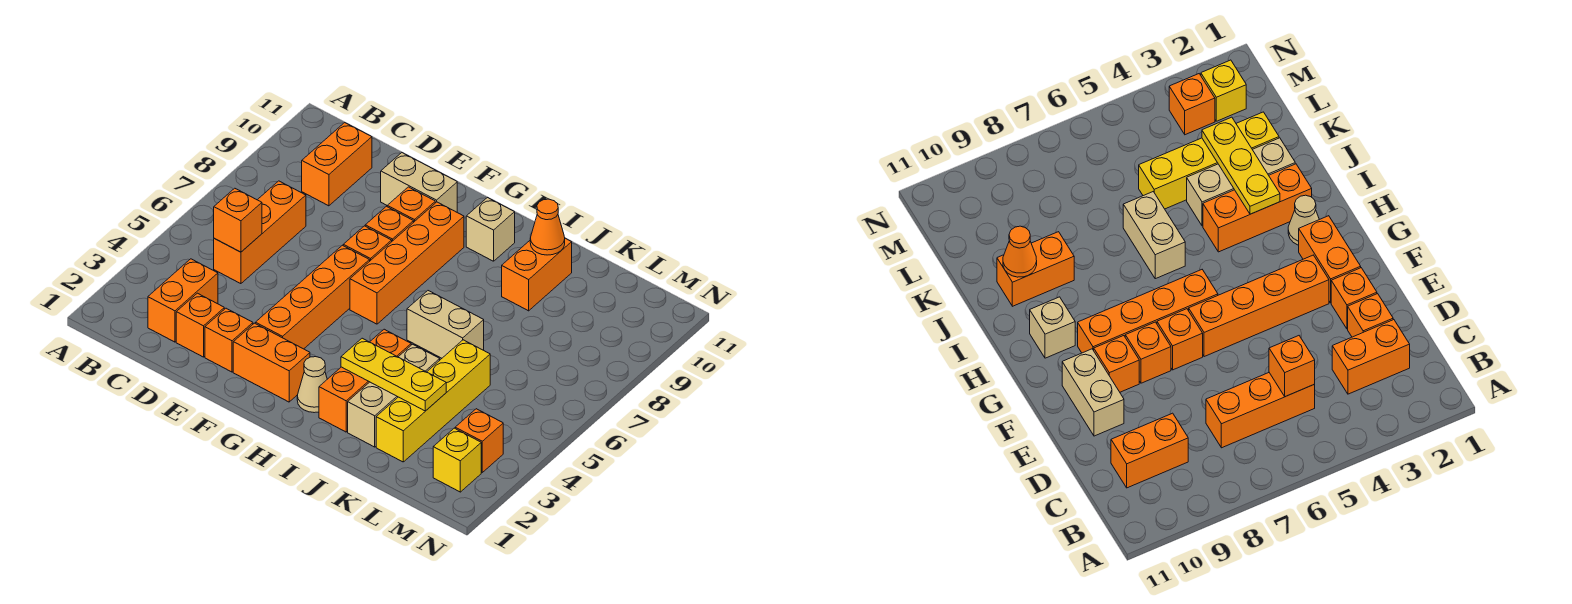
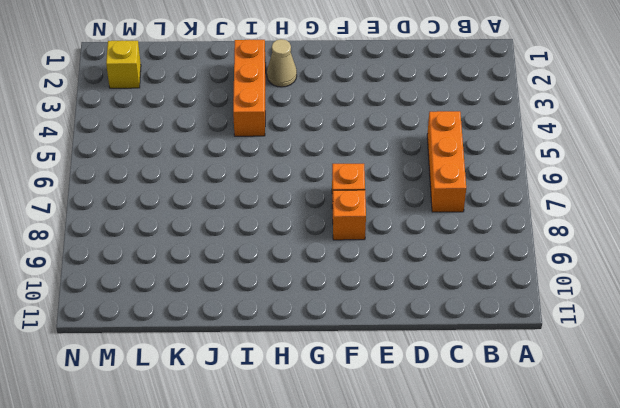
none -> orange brick C2:C3 level 1
none -> orange brick C9:C10 level 1
none -> orange brick D2 level 1

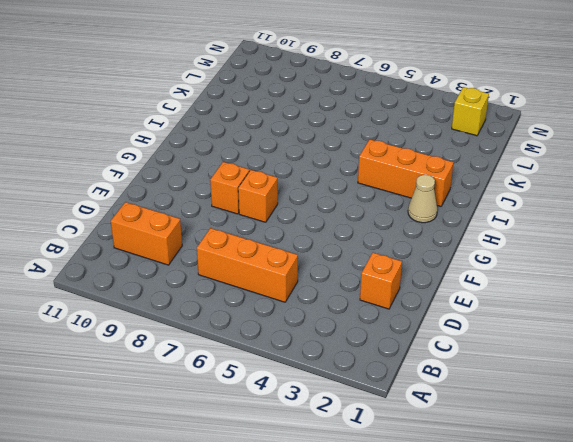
none -> orange brick C2:C3 level 1
none -> orange brick E2 level 1
none -> tan brick E10:F10 level 1

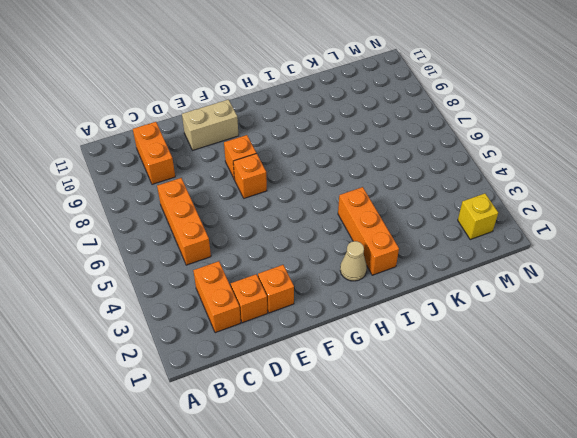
none -> orange brick F2:G2 level 1
none -> orange brick F3:F6 level 1
none -> orange brick F9 level 1

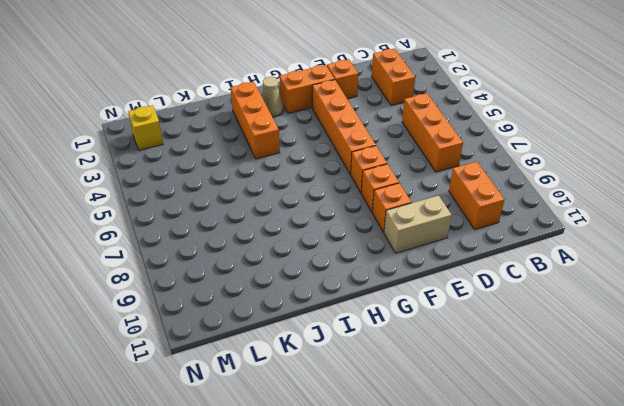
none -> orange brick D2 level 1
none -> orange brick G6:G9 level 1
none -> tan brick H10 level 1

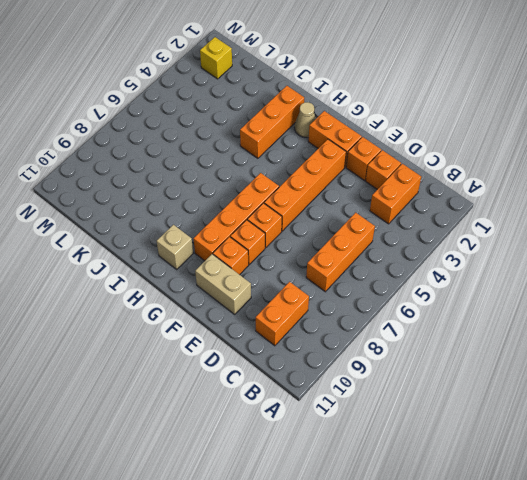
none -> tan brick I6:J6 level 1
none -> tan brick J2:J4 level 1
none -> orange brick J9:J10 level 1

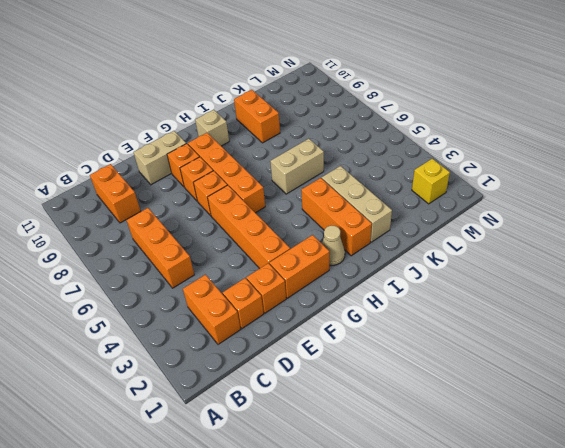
none -> yellow brick K2:K5 level 1
none -> orange brick M3 level 1
none -> orange brick C5 level 2

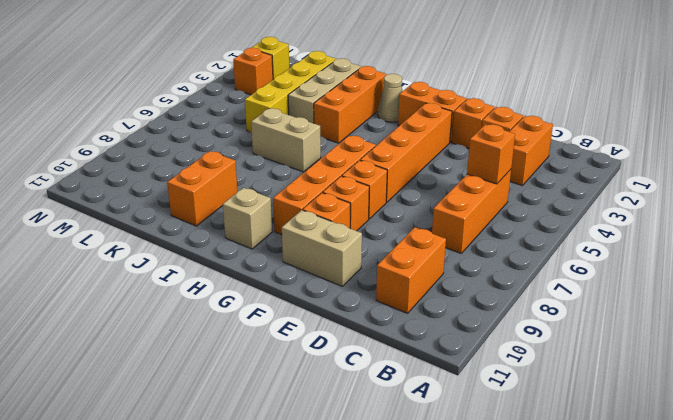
none -> yellow plate I3:K3 level 2
none -> orange cone J10 level 2

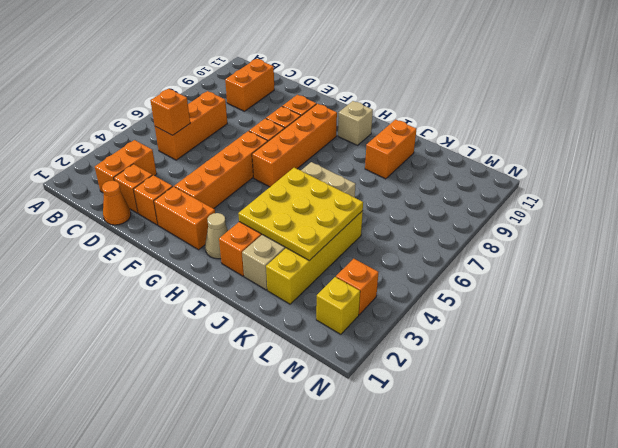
orange cone D1 level 1 -> orange cone J10 level 2
yellow plate I3:K5 level 2 -> yellow plate I3:K3 level 2
none -> tan brick E10:F10 level 1

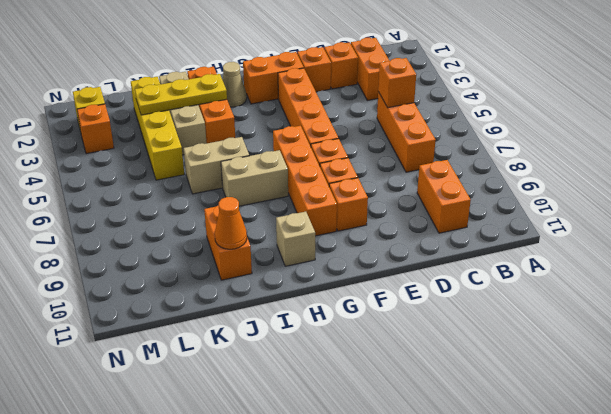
tan brick H7:I7 level 1 -> tan brick E10:F10 level 1

